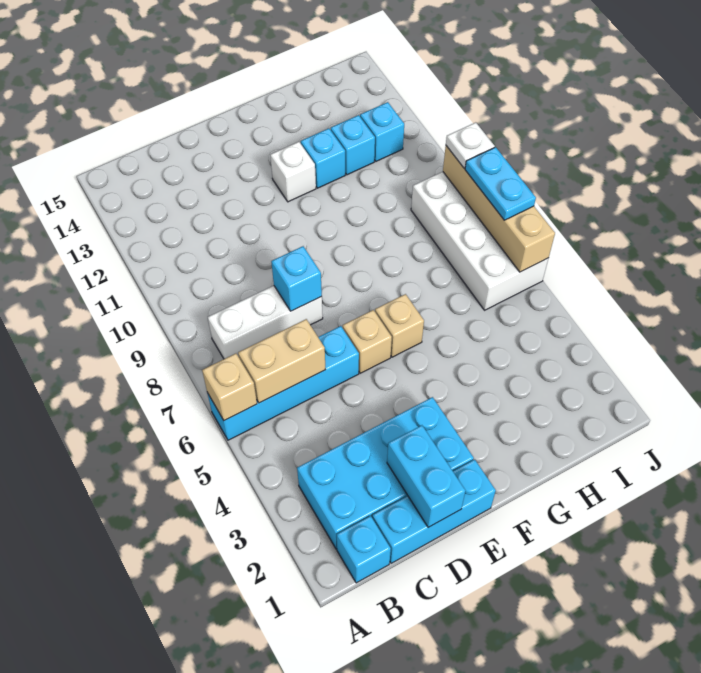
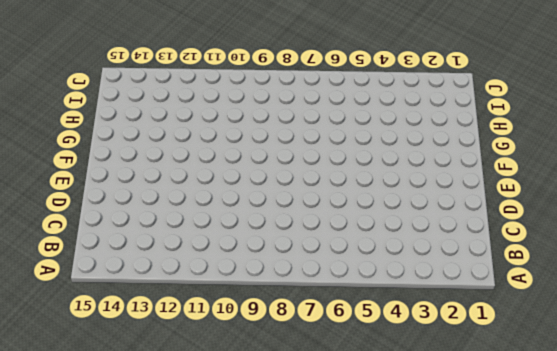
none -> cyan brick A6:D6 level 1
none -> cyan brick B1 level 1
none -> cyan brick B2:E3 level 1

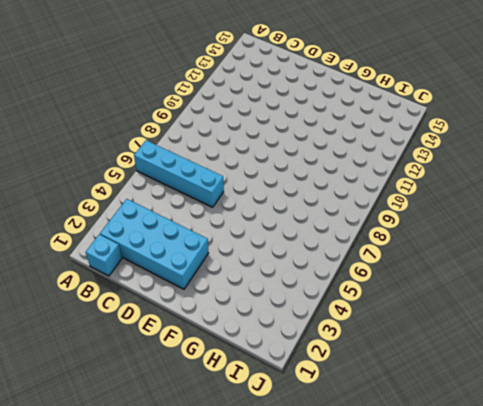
none -> white brick B8:D8 level 1
none -> cyan brick C1:E1 level 1
none -> tan brick E6 level 1

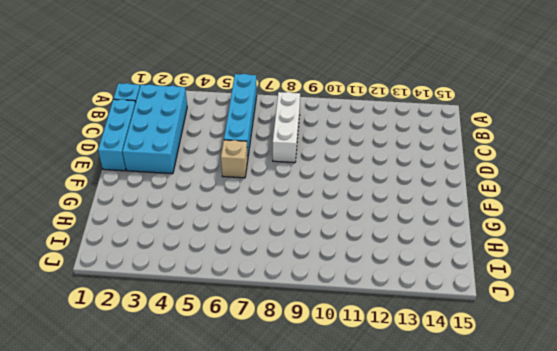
none -> tan brick F6 level 1
none -> white brick F12 level 1
none -> cyan brick G12 level 1

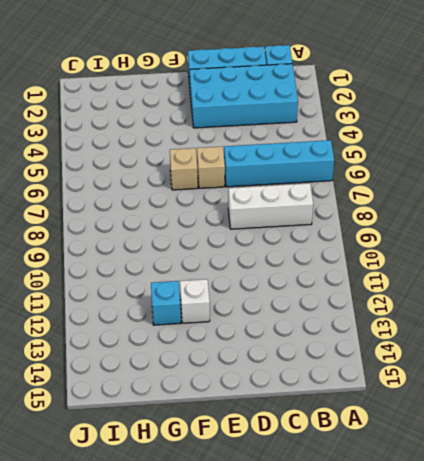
none -> cyan brick H12 level 1
none -> white brick I6:J9 level 1
none -> cyan brick I12 level 1

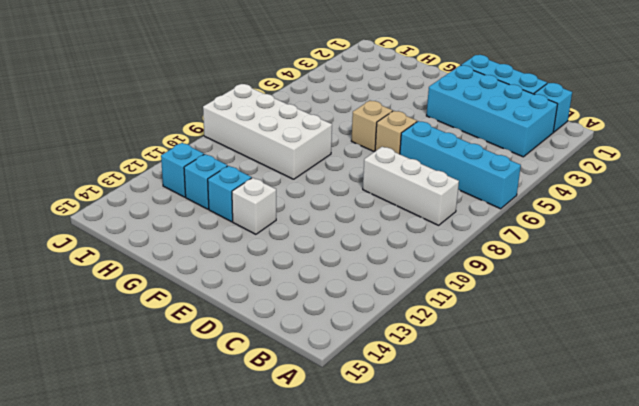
white brick G8:J9 level 1 -> white brick I6:J9 level 1
none -> tan brick A6 level 2
none -> tan brick B6:C6 level 2
none -> cyan brick D1:D2 level 2

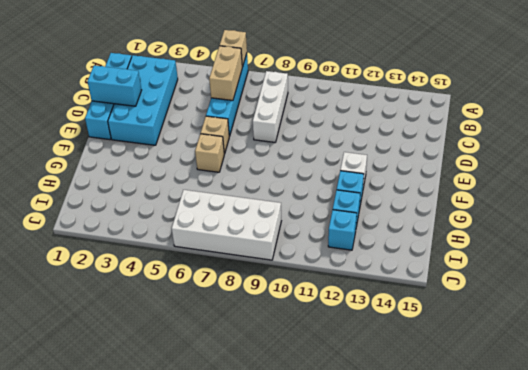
none -> cyan brick D8 level 2
none -> tan brick J6:J9 level 2
none -> cyan plate J7:J8 level 3

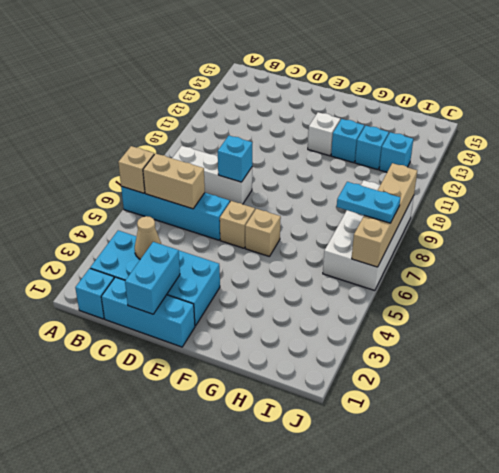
tan cone C3 level 2 -> none
cyan plate I7:J7 level 3 -> cyan plate J7:J8 level 3
none -> white plate J9 level 3

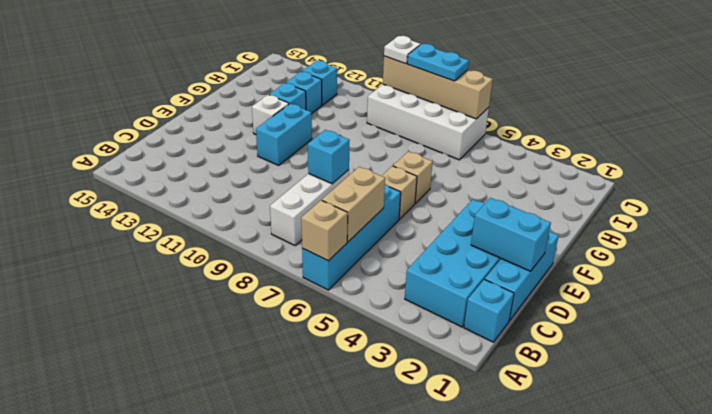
cyan brick E11:F11 level 1 -> none

